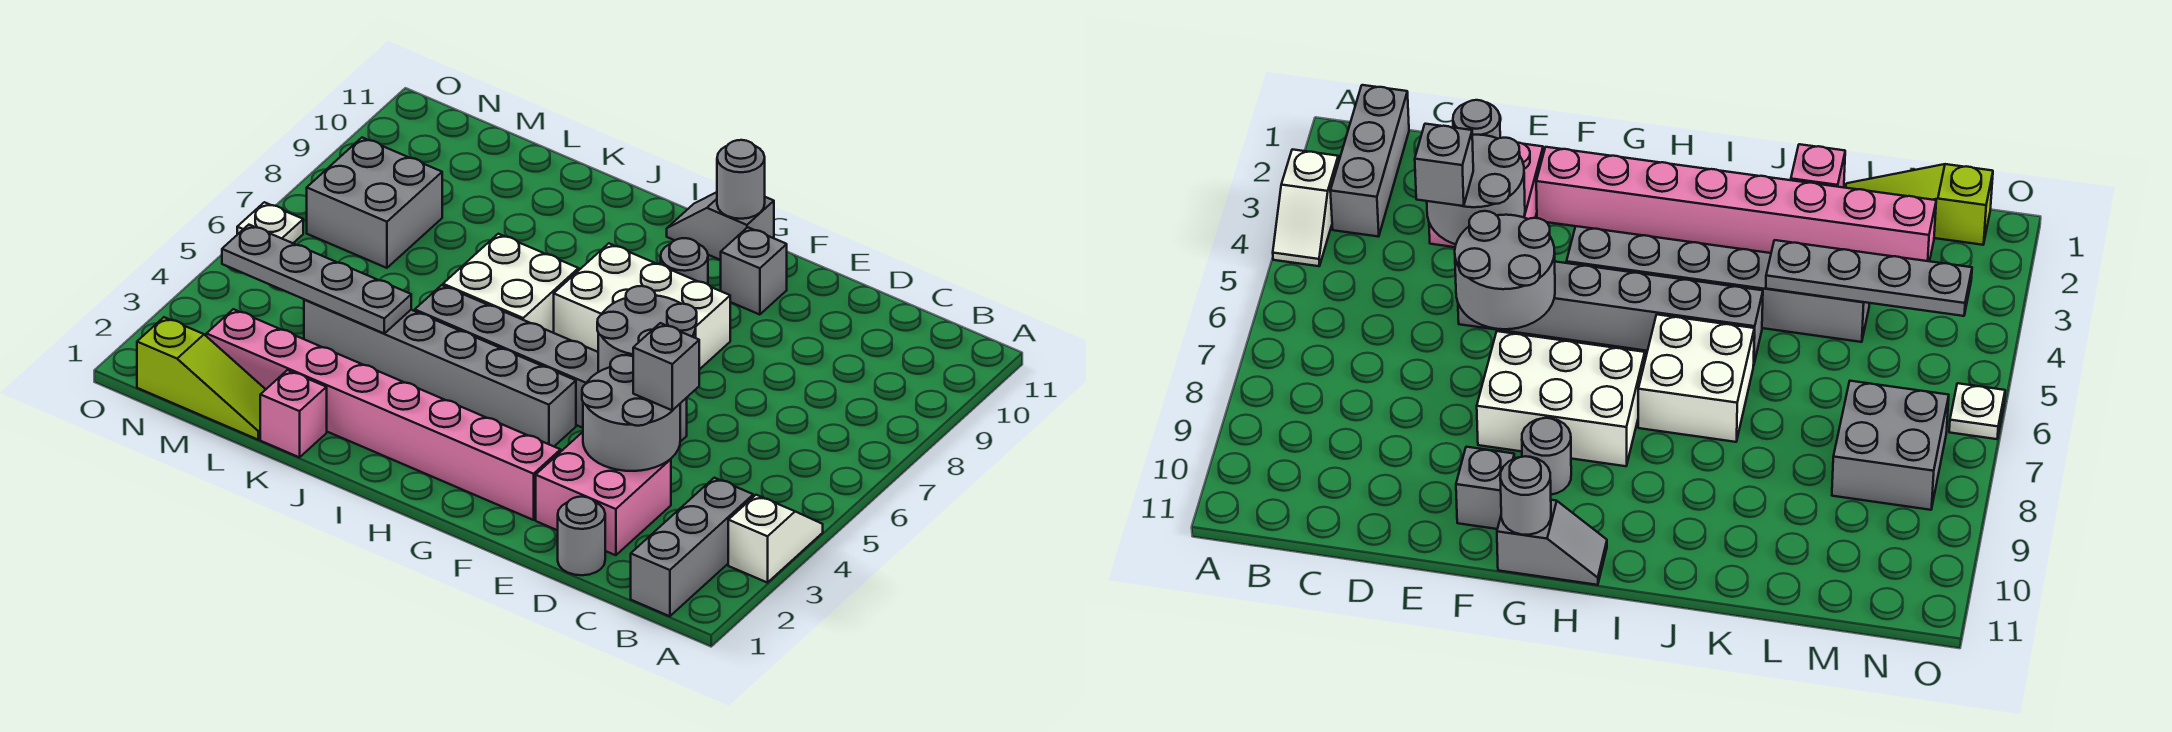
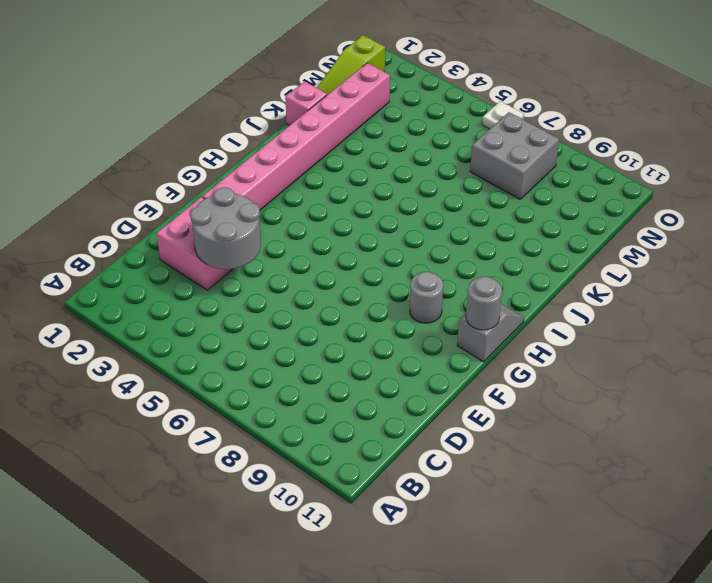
none -> white slope A3:A4 level 1 top 3
none -> grey brick B1:B3 level 1
none -> grey round brick D1 level 1

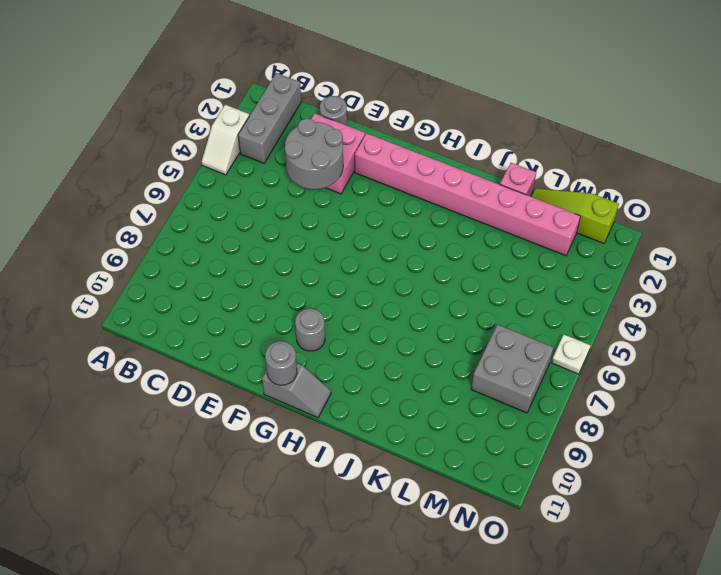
none -> grey brick E5:J5 level 1
none -> white brick F7:H8 level 1
none -> grey brick F10 level 1

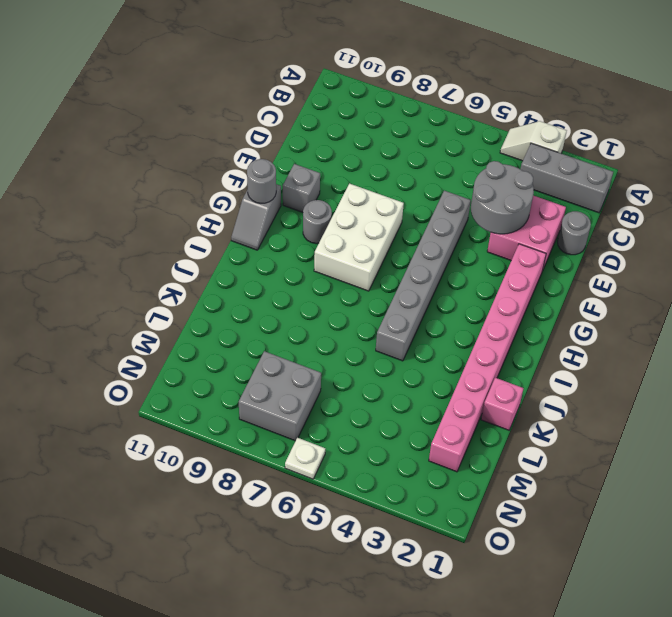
none -> grey brick G4:L4 level 1
none -> white brick I6:J7 level 1
none -> lime slope L1:N1 level 1 top N

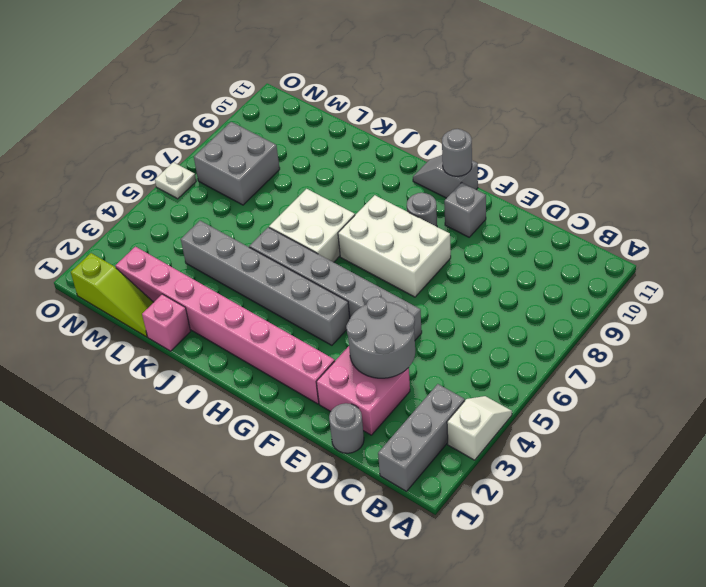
none -> grey round brick E5:F6 level 2
none -> grey plate K4:N4 level 2
none -> grey brick D4 level 3

